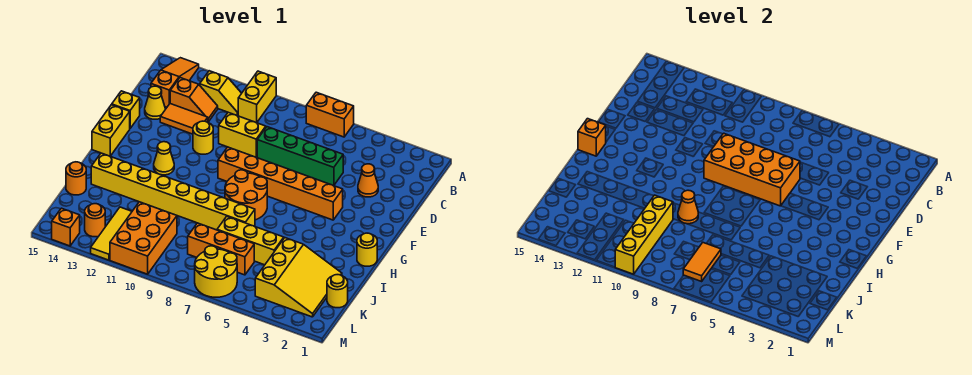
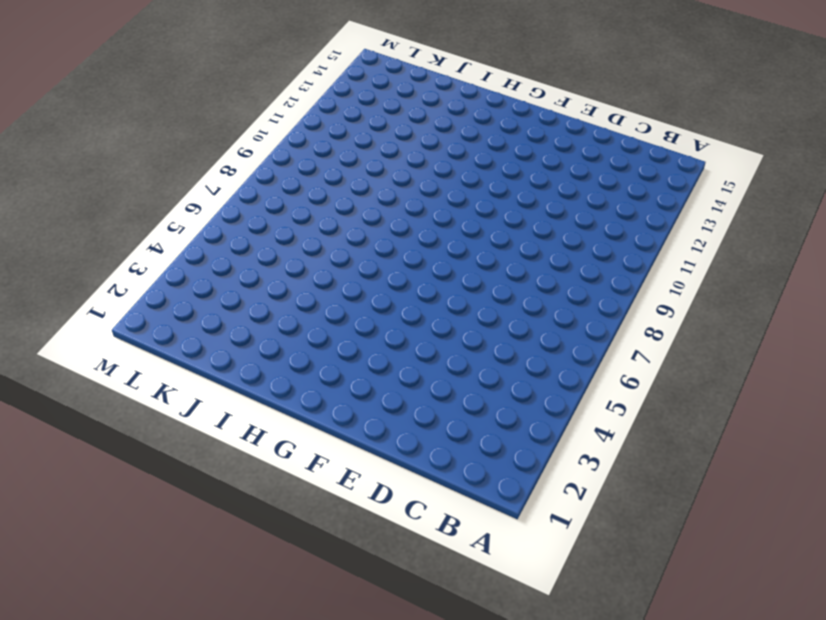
none -> orange brick A6:A7 level 1
none -> yellow brick A10:B10 level 1
none -> orange slope A14:C14 level 1 top C
none -> yellow slope B11:B12 level 1 top 12

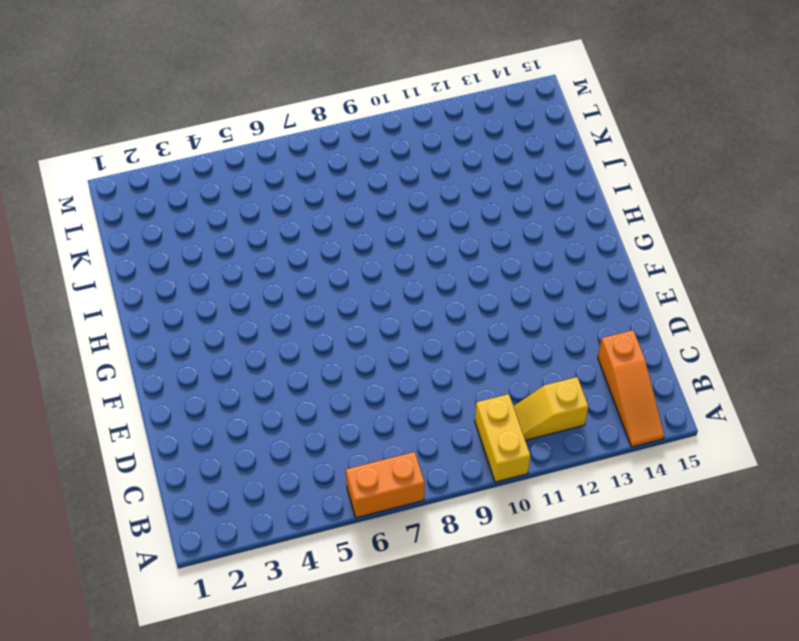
none -> orange slope C12:C13 level 1 top 13
none -> orange cone D3 level 1
none -> green brick D5:D8 level 1
none -> yellow brick D9:D10 level 1

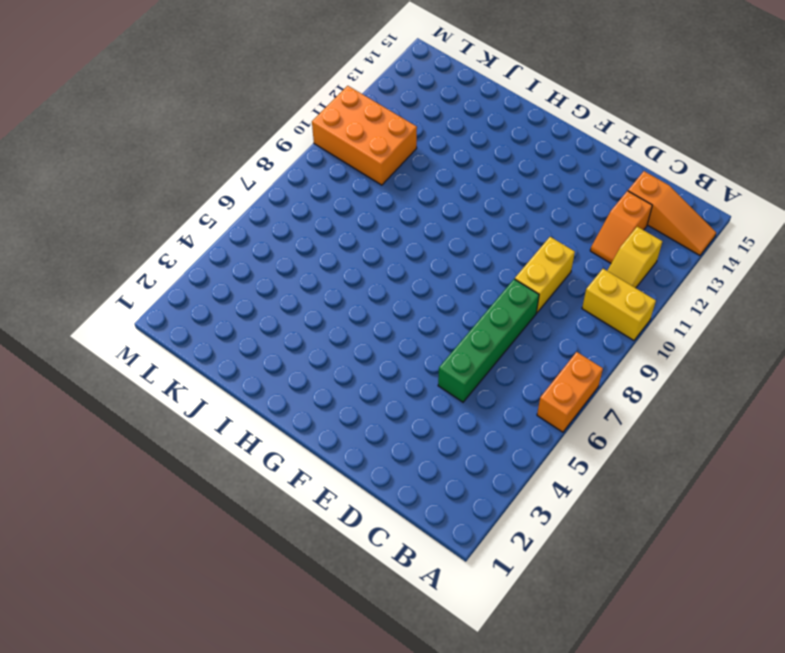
none -> orange cone D3 level 1
none -> orange tile D12:D13 level 1
none -> yellow cone D14 level 1
none -> yellow round brick E11 level 1

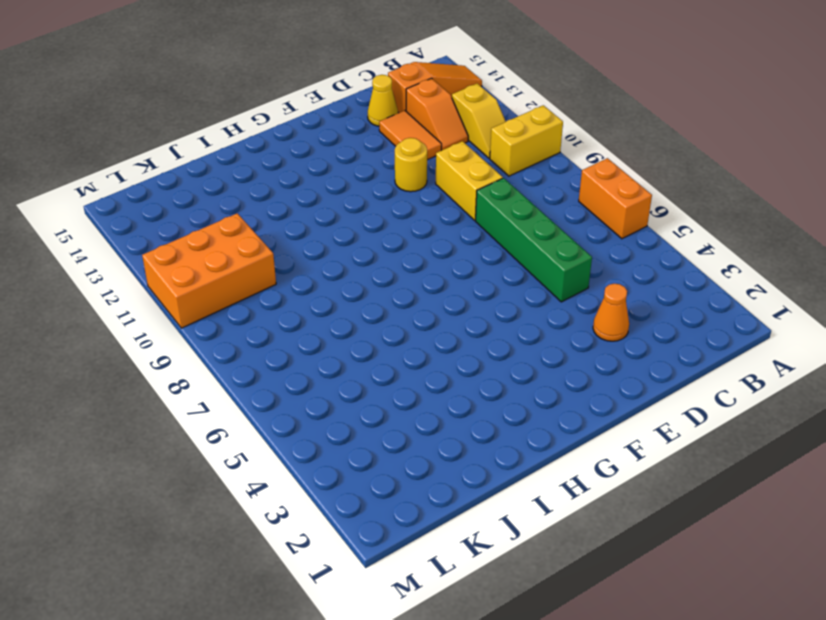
none -> yellow brick E15 level 1
none -> orange brick F4:F9 level 1
none -> yellow brick F15:G15 level 1
none -> orange round brick G7:H8 level 1

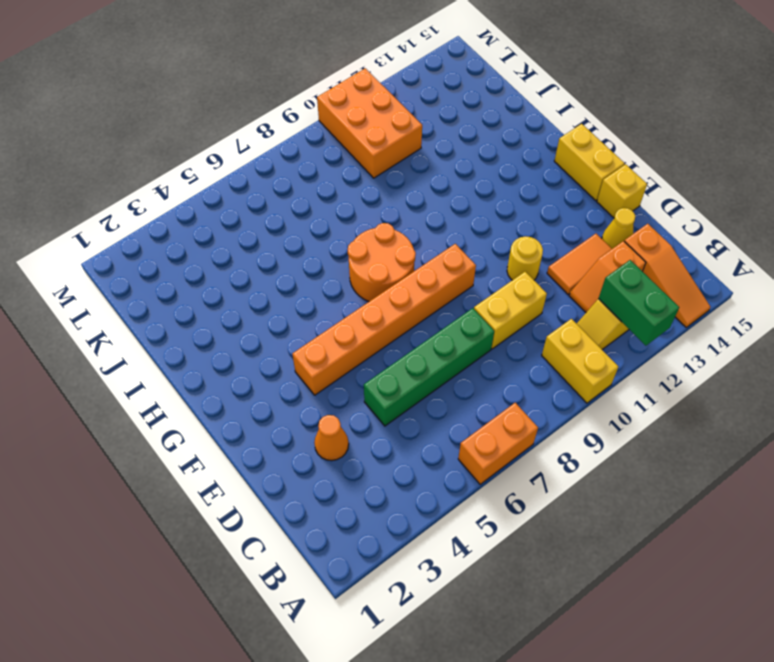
green brick A12:B12 level 2 -> none
none -> yellow cone G12 level 1
none -> yellow round brick H1 level 1
none -> yellow brick I7:I14 level 1
none -> yellow slope J2:L4 level 1 top 4

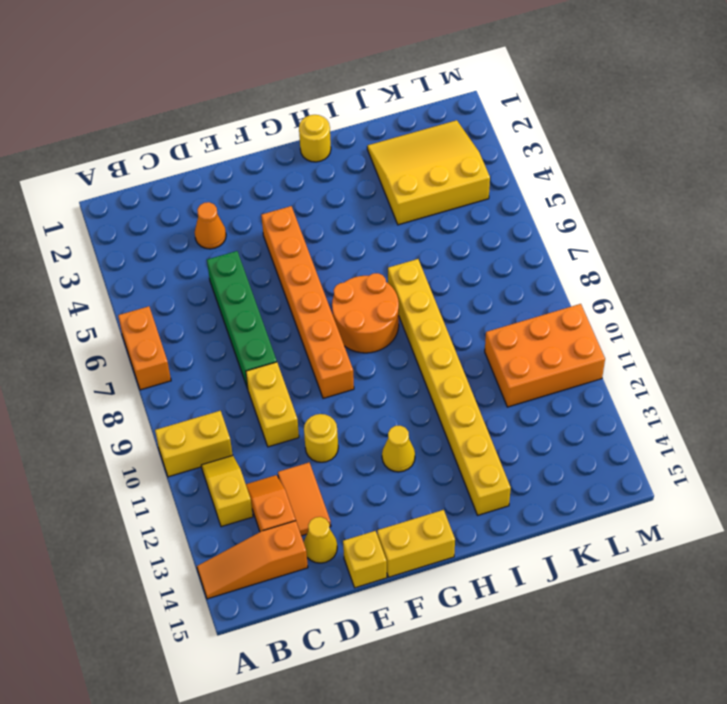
none -> yellow brick J5:J7 level 1
none -> orange round brick J15 level 1
none -> yellow round brick K1 level 1
none -> orange brick K6:K8 level 1

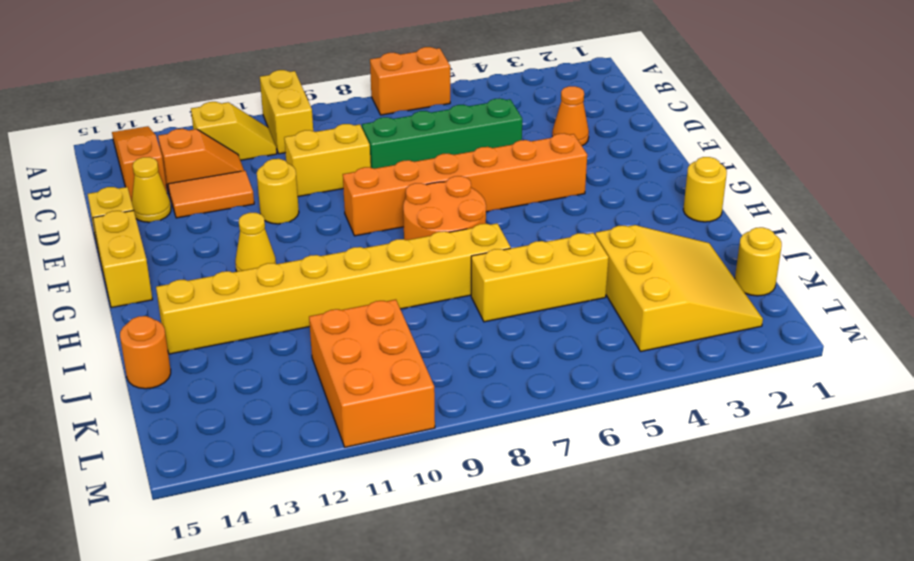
none -> orange brick K6:K8 level 1
none -> yellow tile K12:M12 level 1
none -> yellow round brick L6:M7 level 1
none -> orange round brick L13 level 1

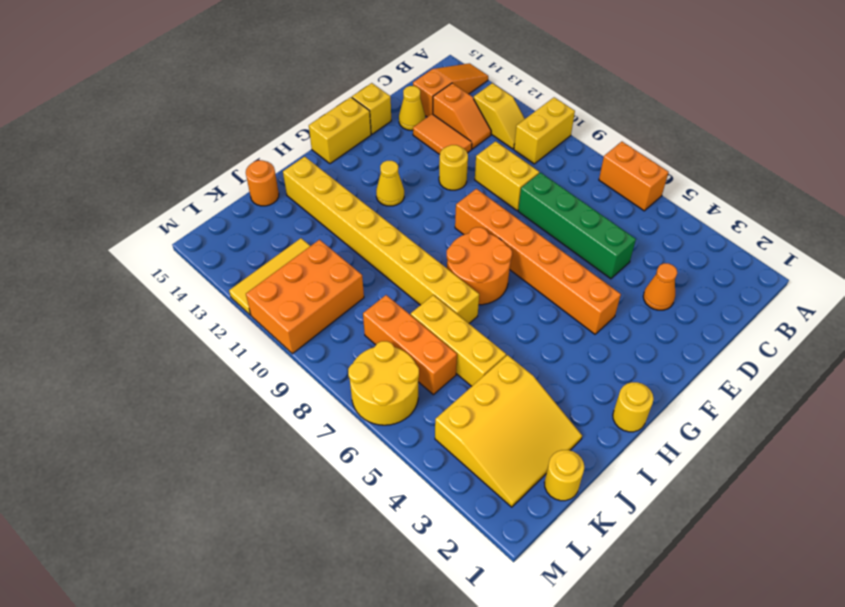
none -> orange round brick L13 level 1
none -> orange brick M14 level 1
none -> orange brick E6:F9 level 2
none -> orange brick G15 level 2

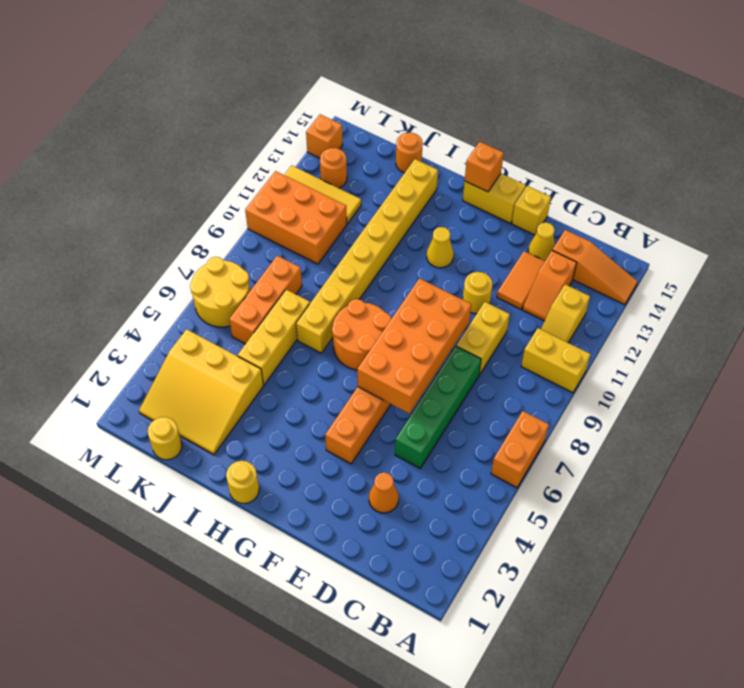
none -> orange cone I9 level 2
none -> yellow brick J10:M10 level 2
none -> orange tile K7:L7 level 2

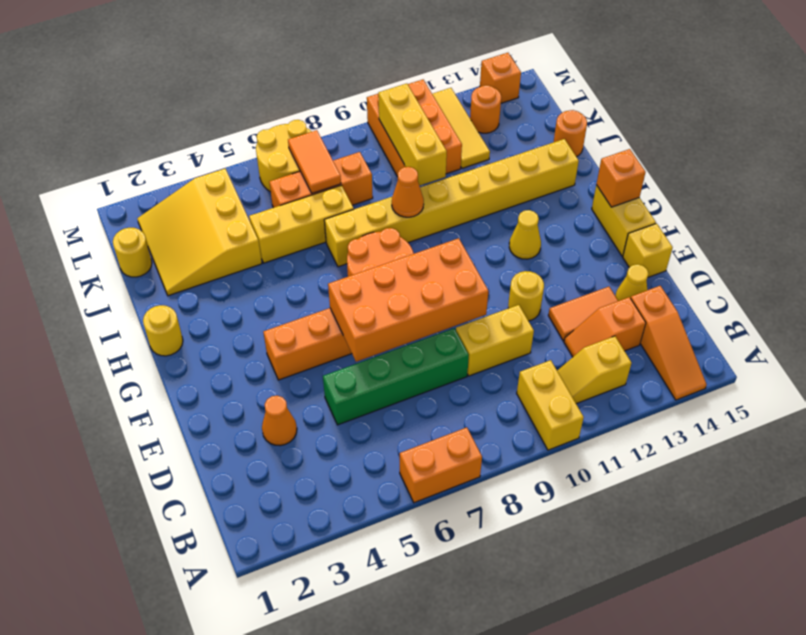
yellow brick J10:L10 level 2 -> yellow brick J10:M10 level 2

